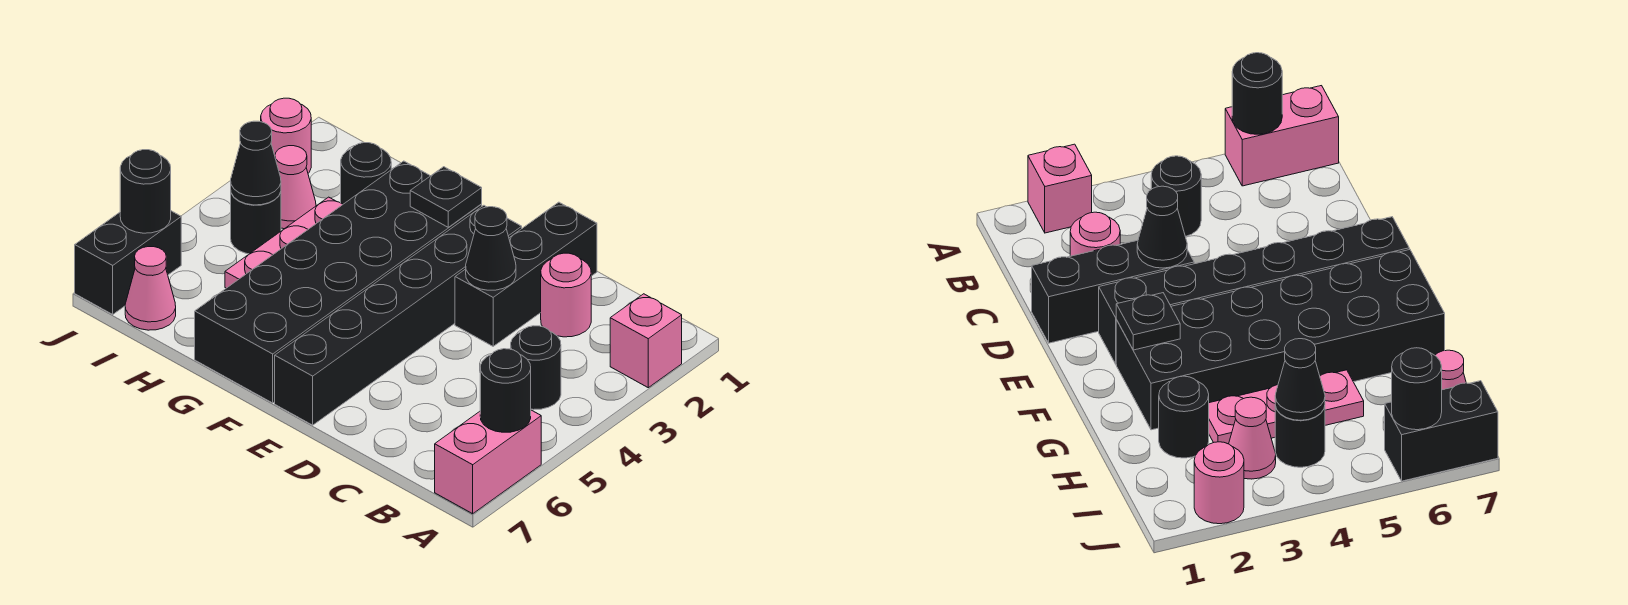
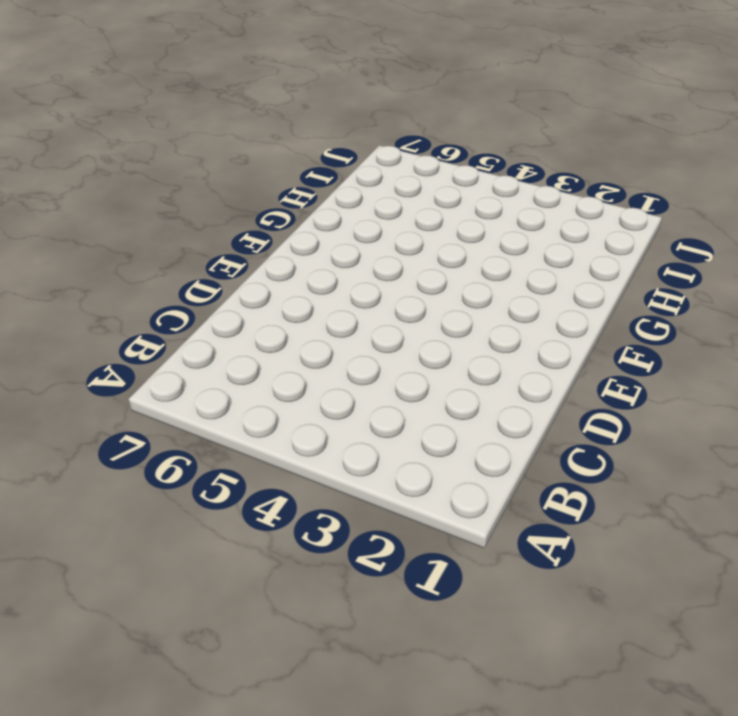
none -> pink brick A2 level 1
none -> pink brick A6:A7 level 1
none -> black round brick B4 level 1

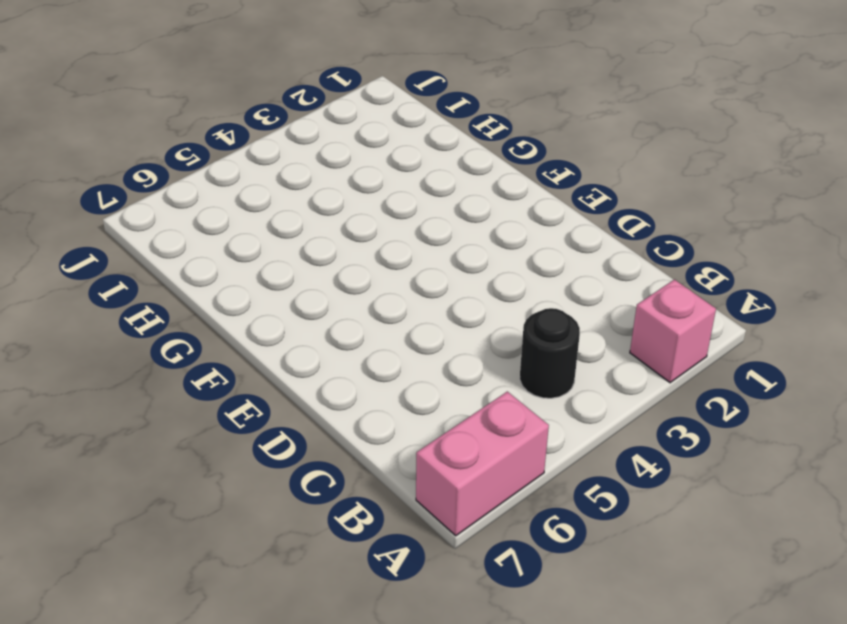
none -> pink round brick C2 level 1
none -> black brick D1:D3 level 1
none -> black brick E2:E7 level 1

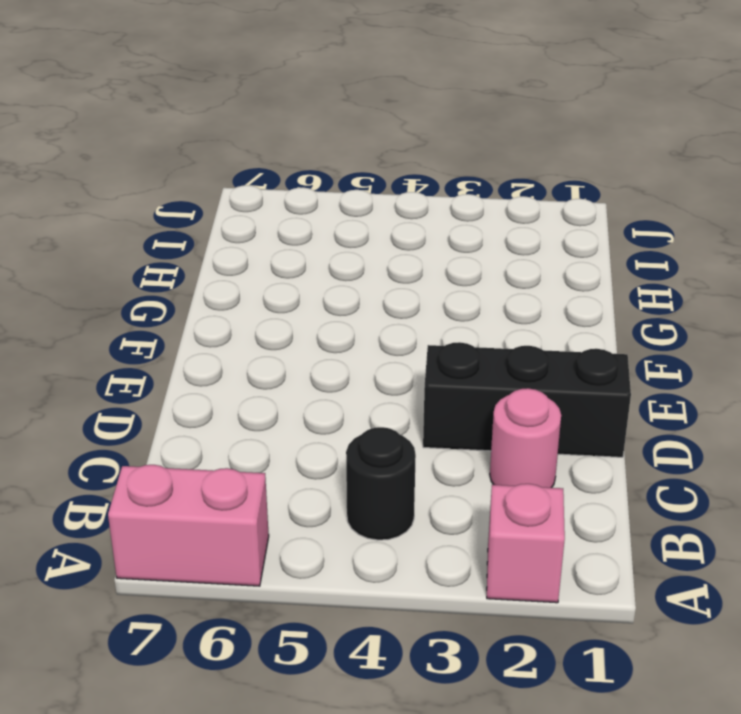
none -> black brick E2:E7 level 1
none -> black brick F2:G7 level 1
none -> black round brick H2 level 1

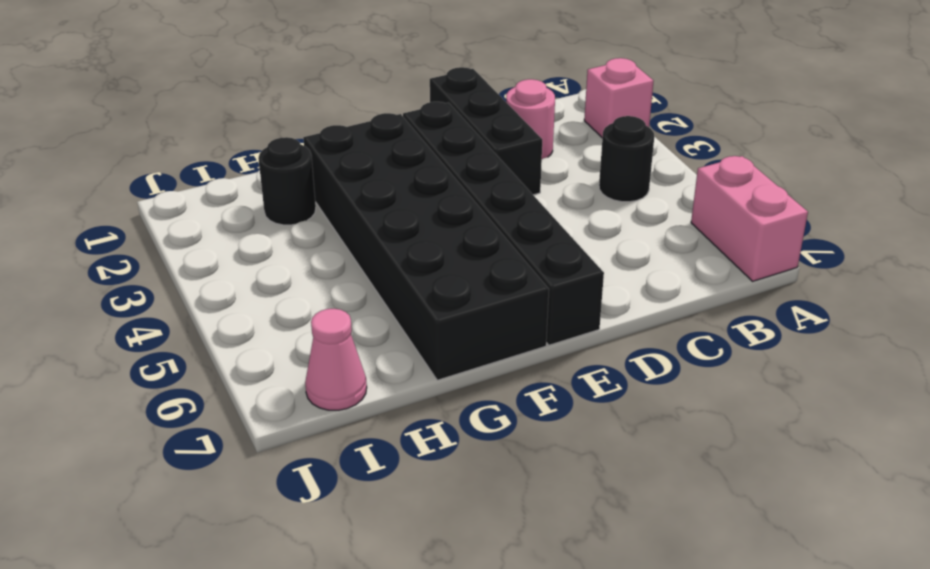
none -> pink plate H3:H5 level 1
none -> pink cone I3 level 1
none -> black round brick I4 level 1

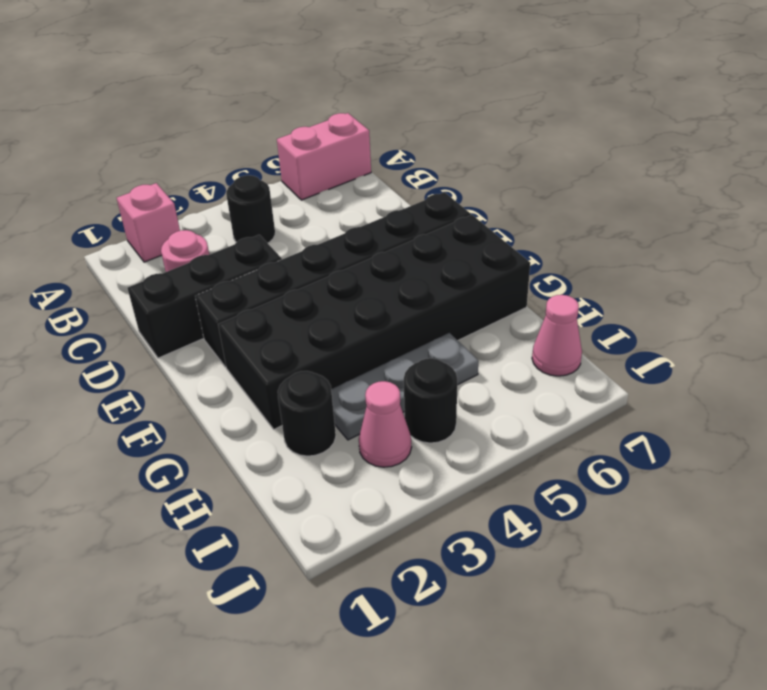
grey plate H3:H5 level 1 -> pink plate H3:H5 level 1
none -> pink round brick J2 level 1
none -> black brick J6:J7 level 1
none -> black round brick A6 level 2

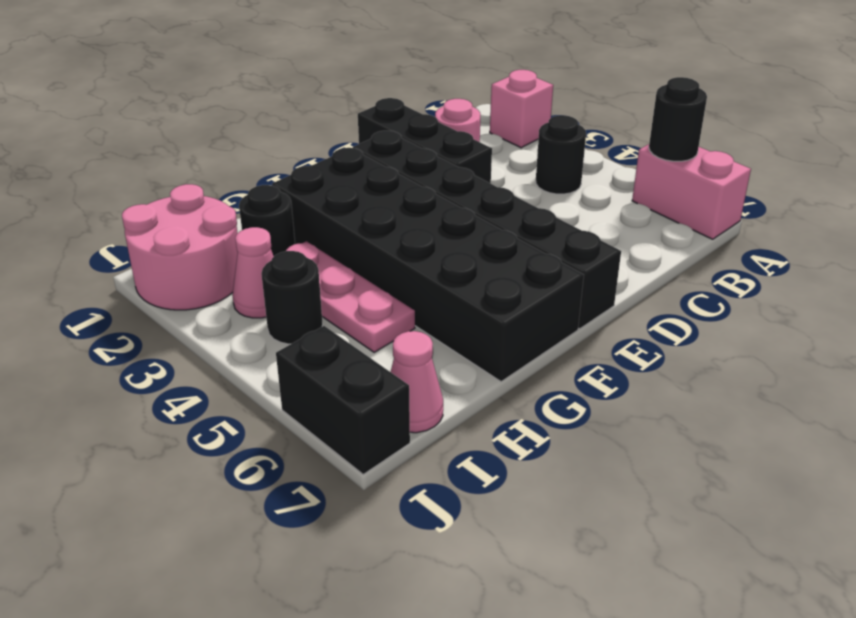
pink round brick I1:J2 level 1 -> pink round brick J2 level 1
none -> black cone D3 level 2
none -> black plate F2 level 2
none -> black cone I4 level 2

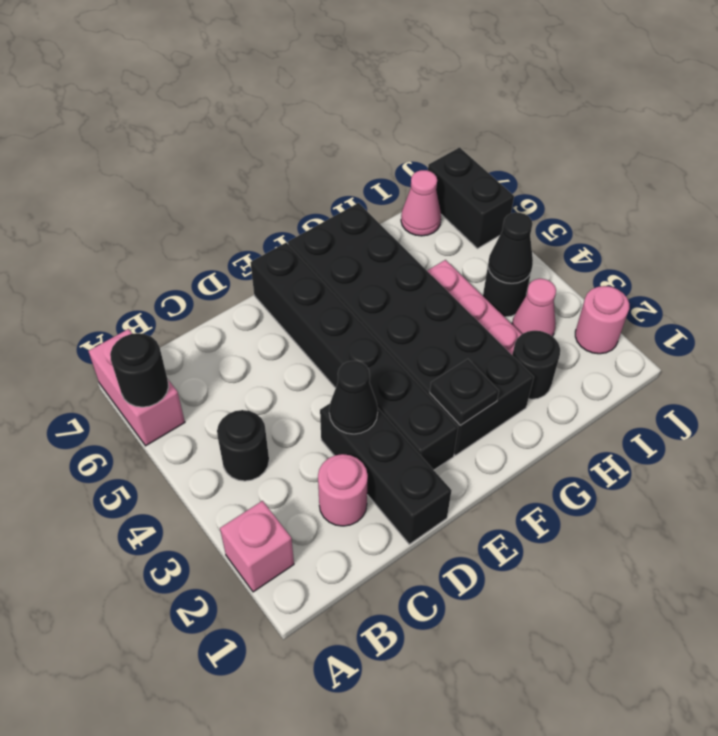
none -> black round brick J6 level 2

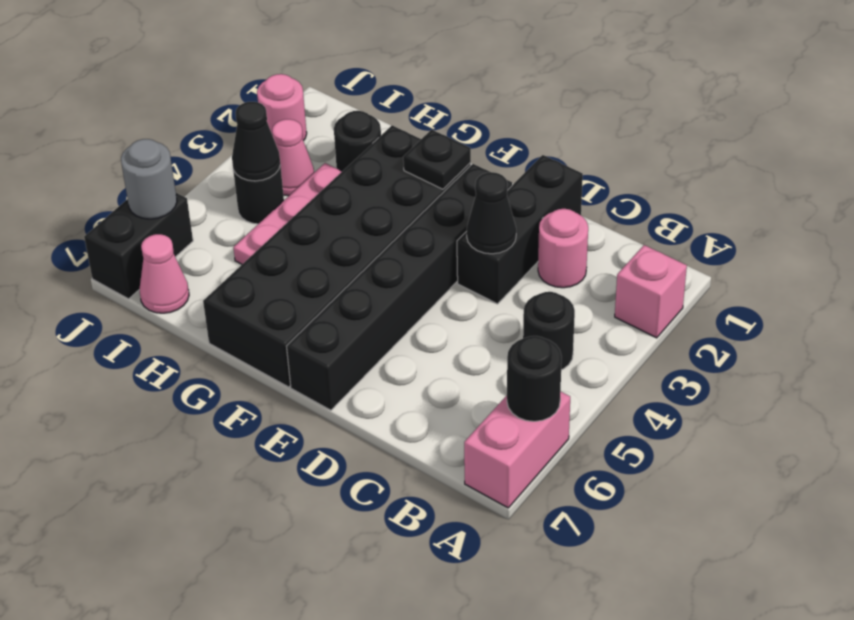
grey round brick J6 level 2 -> black round brick J6 level 2

